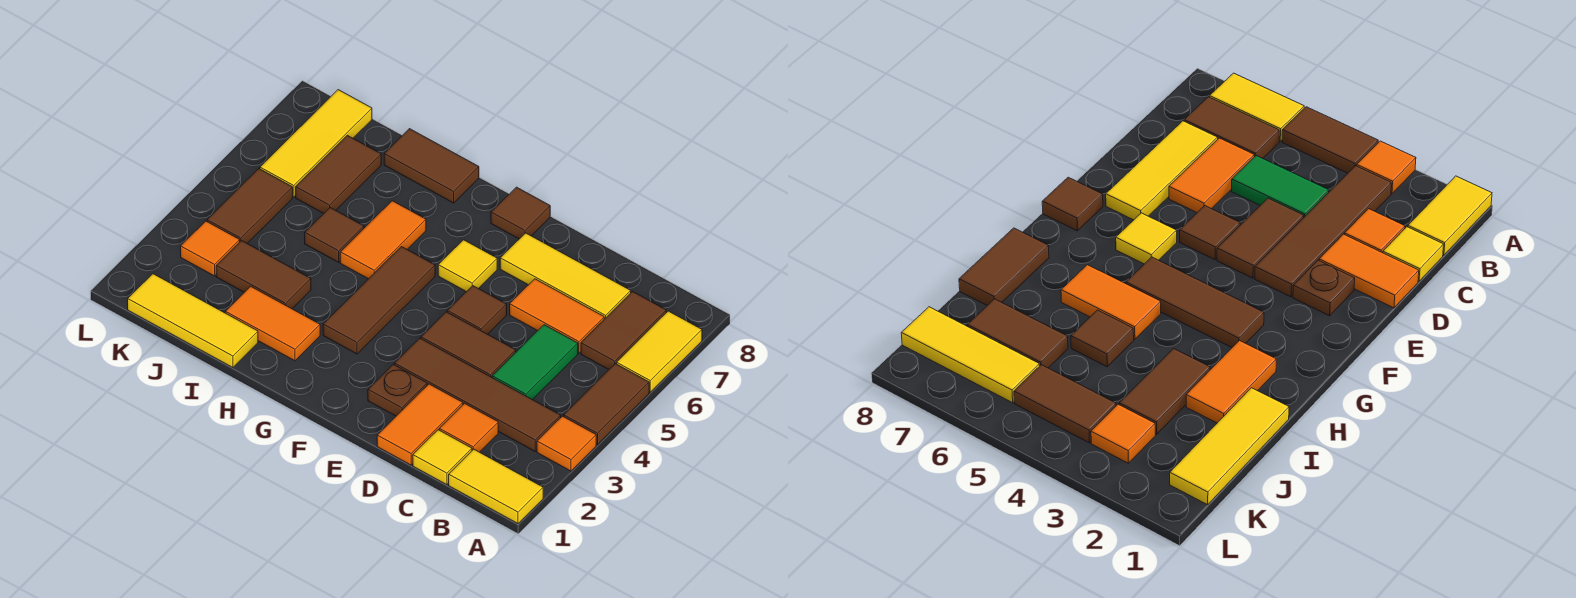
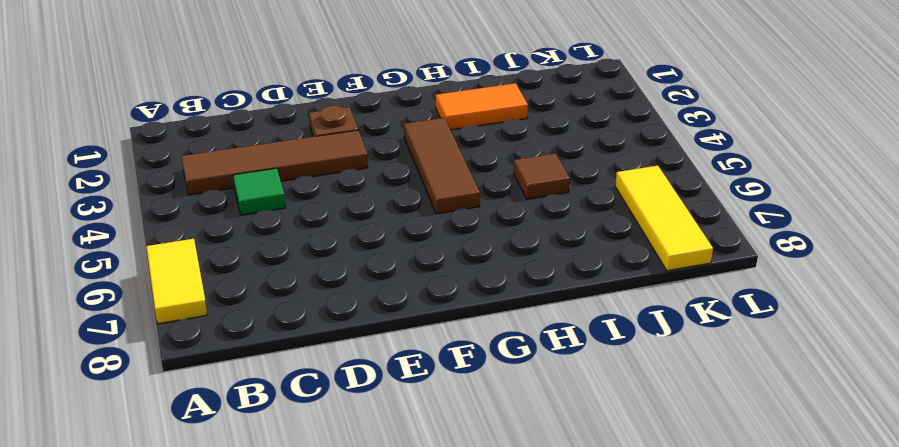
green tile C4 level 1 -> green tile C4:C5 level 1
none -> yellow tile A1:B1 level 1
none -> orange tile A3 level 1
none -> brown tile A4:A5 level 1

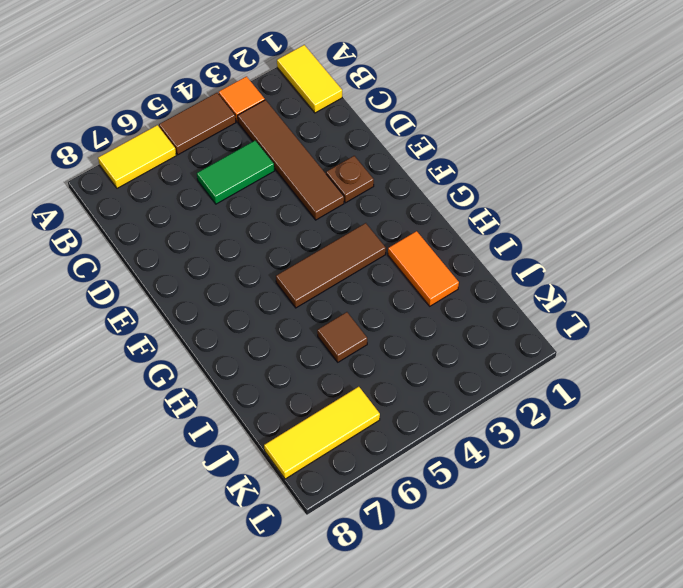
none -> brown tile B6:B7 level 1
none -> yellow tile C1 level 1
none -> orange tile C2 level 1

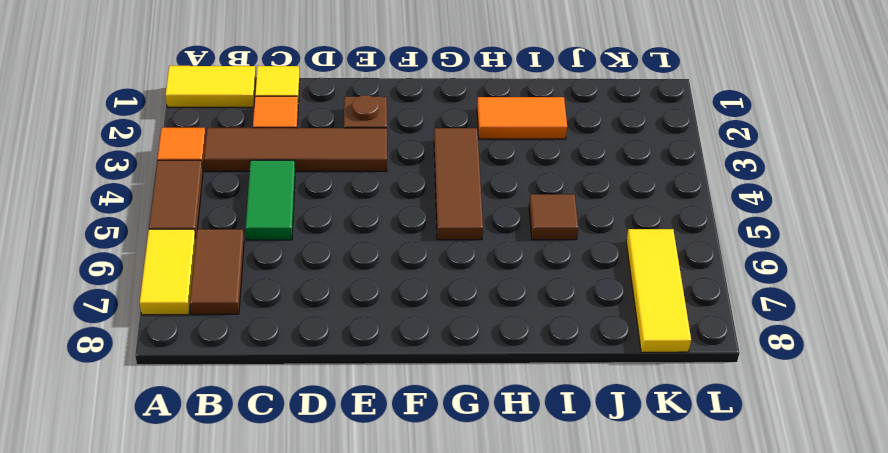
none -> orange tile C6:D6 level 1
none -> yellow tile C7:E7 level 1
none -> orange tile D1:D2 level 1

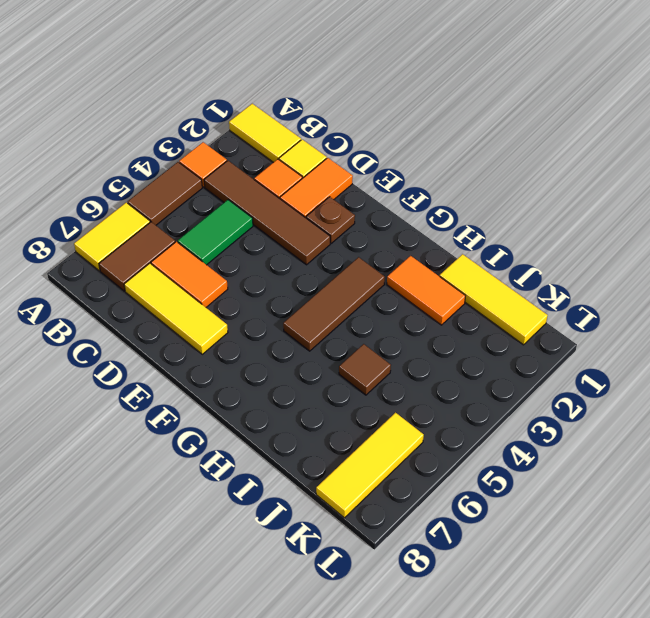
none -> brown tile D4:E4 level 1
none -> brown tile E5 level 1
none -> yellow tile F6 level 1

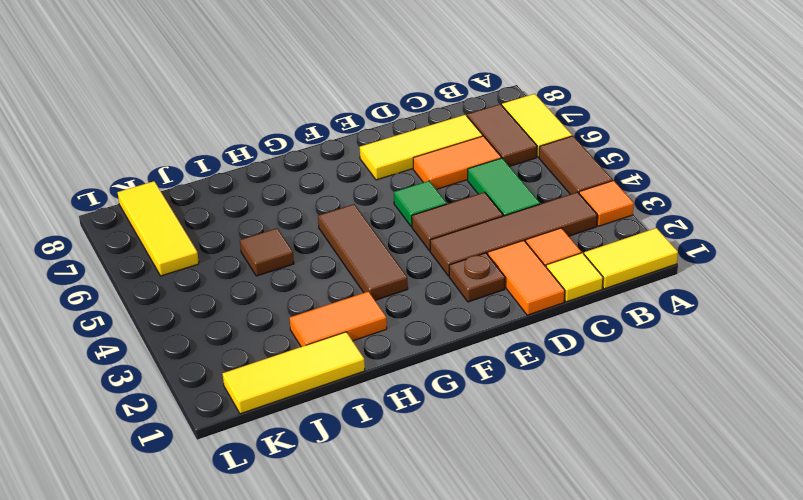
green tile E5 level 1 -> brown tile E5 level 1
none -> yellow tile F6 level 1
none -> brown tile F8 level 1
none -> orange tile H5:H6 level 1

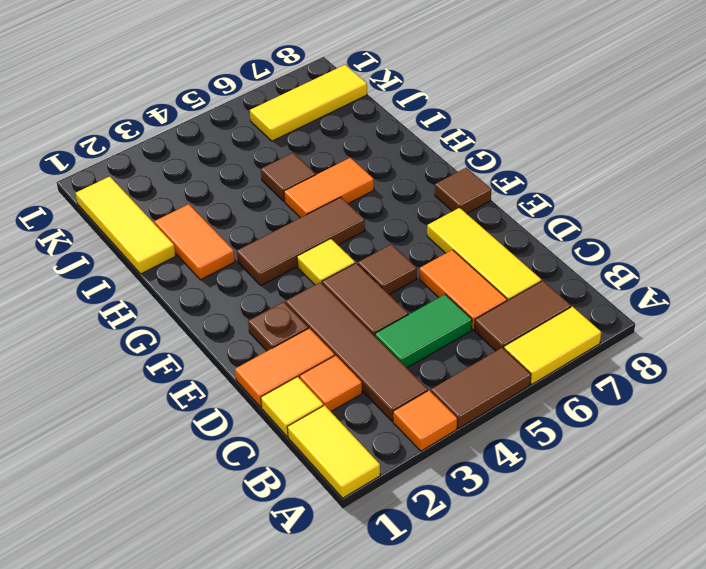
yellow tile F4 level 1 -> yellow tile F6 level 1
none -> brown tile H8:I8 level 1
none -> brown tile I3:J3 level 1
none -> brown tile J6:J7 level 1

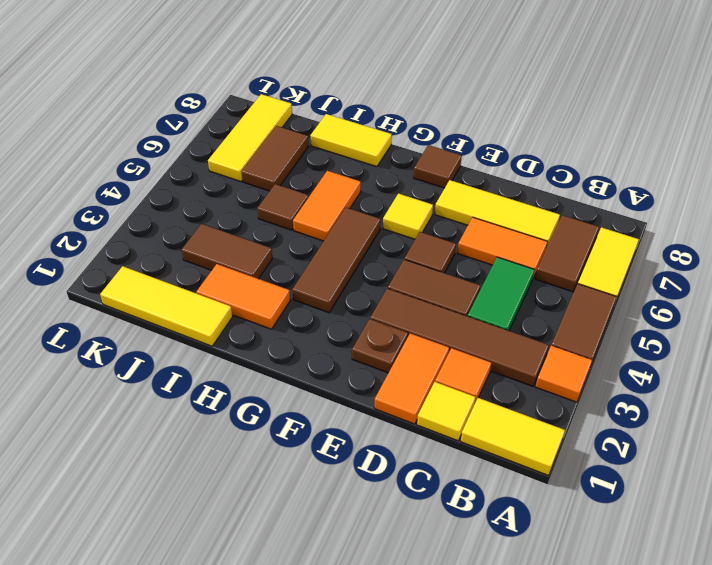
yellow tile H8:I8 level 1 -> brown tile H8:I8 level 1
none -> orange tile K3 level 1
none -> brown tile K4:K5 level 1

